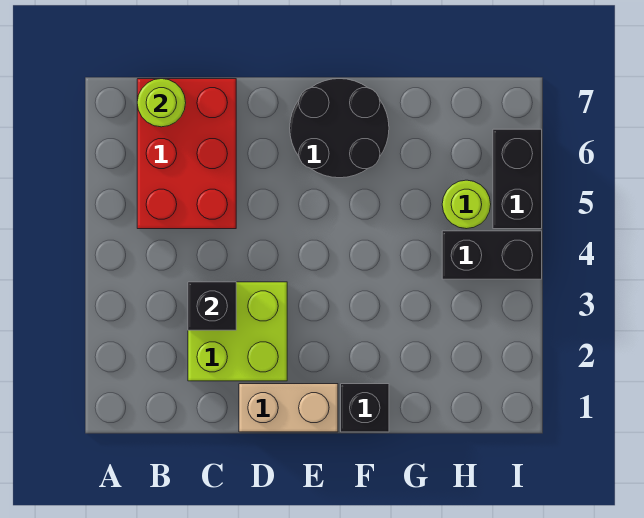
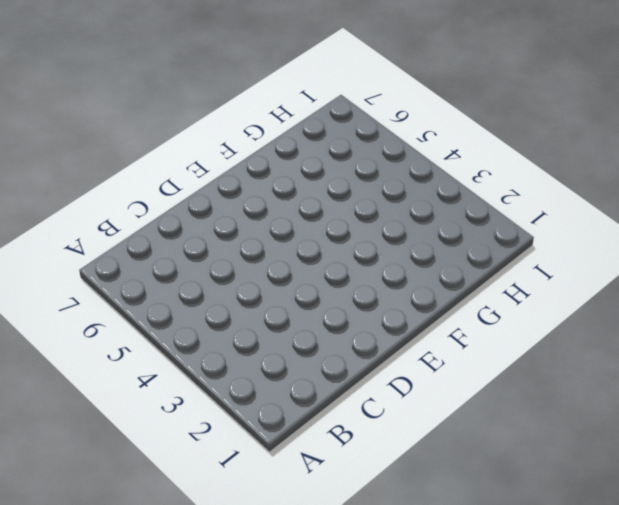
none -> red brick B5:C7 level 1
none -> lime brick C2:D3 level 1

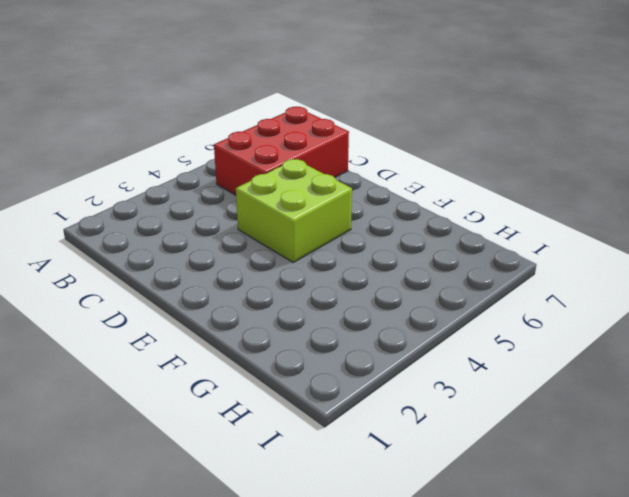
lime brick D4:E5 level 1 -> lime brick C2:D3 level 1
none -> tan brick D1:E1 level 1
none -> black round brick E6:F7 level 1

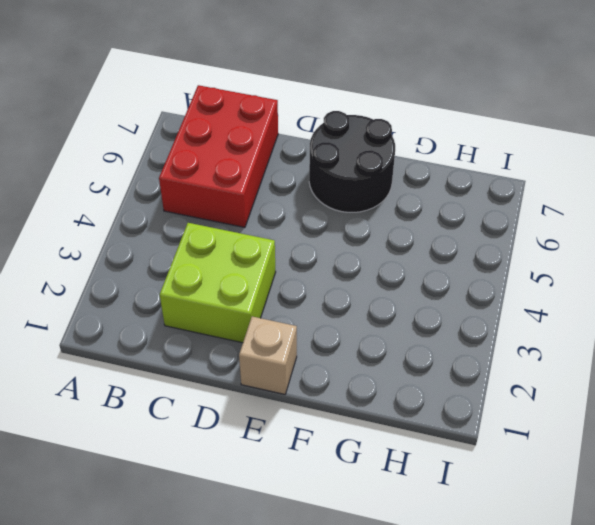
tan brick E1 level 1 -> tan brick D1:E1 level 1
none -> black brick F1 level 1
none -> black brick H4:I4 level 1

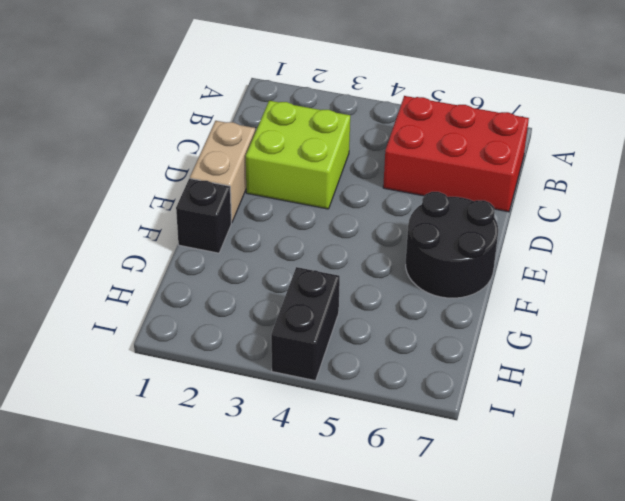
none -> lime round brick H5 level 1
none -> black brick I5:I6 level 1

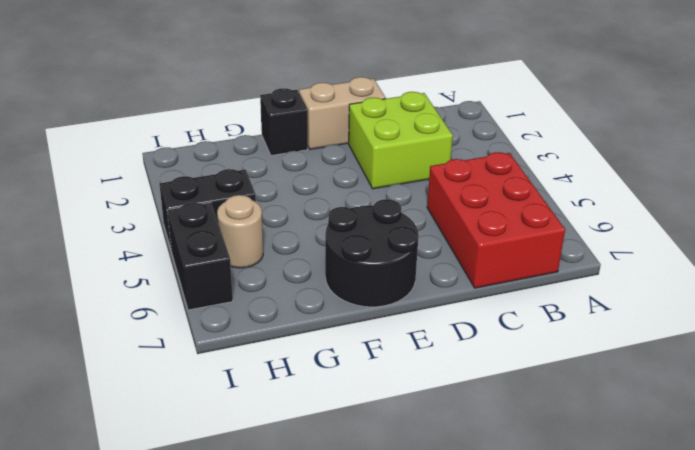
tan round brick H5 level 1 -> lime round brick H5 level 1
none -> lime round brick B7 level 2
none -> black brick C3 level 2

